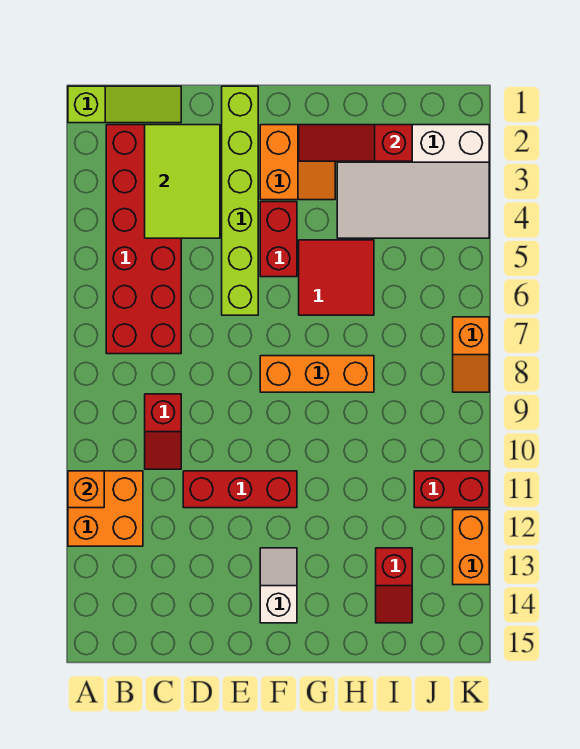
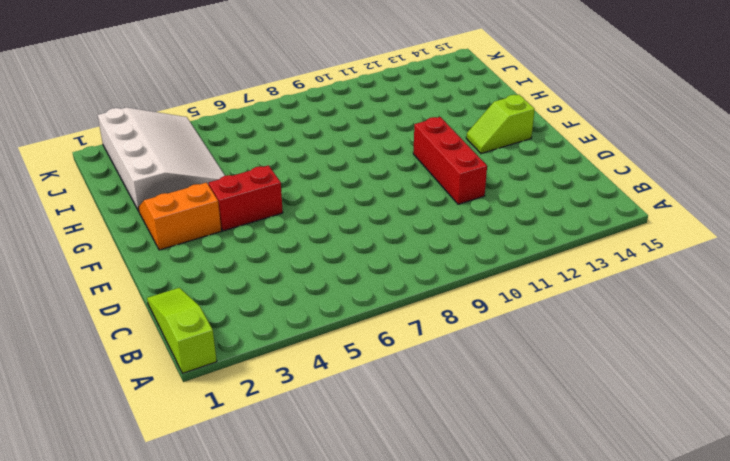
lime slope F13:F14 level 1 top 14 -> white slope F13:F14 level 1 top 14
none -> orange brick A11:B12 level 1
none -> red brick B2:C7 level 1
none -> red slope C9:C10 level 1 top 9

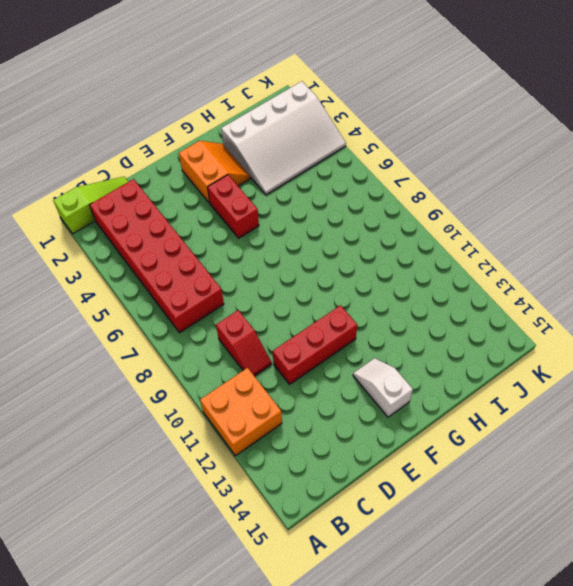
none -> lime brick E1:E6 level 1
none -> orange brick F8:H8 level 1
none -> red tile G5:H6 level 1

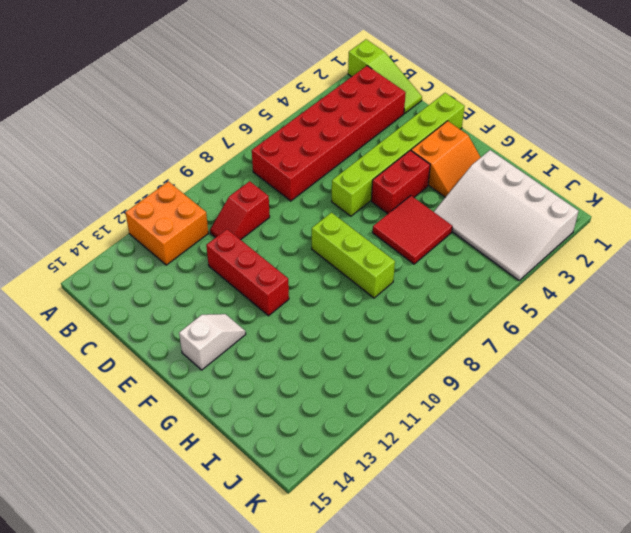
lime brick F8:H8 level 1 -> orange brick F8:H8 level 1
none -> red slope I13:I14 level 1 top 13
none -> red brick J11:K11 level 1
none -> orange slope K7:K8 level 1 top 7

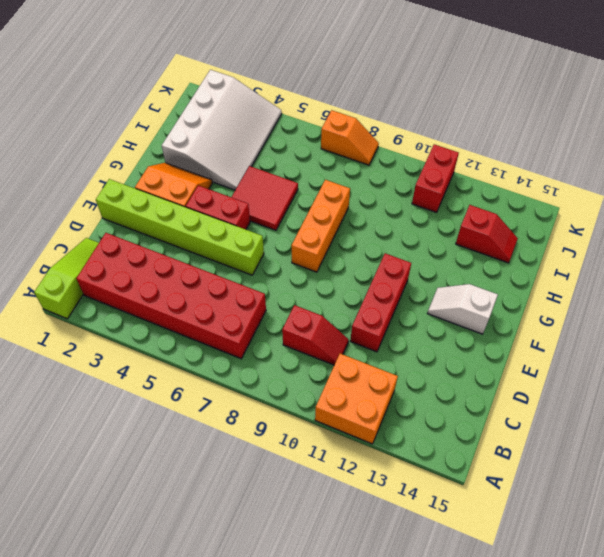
none -> orange brick K12:K13 level 1
none -> orange brick A11 level 2
none -> lime tile C2:D4 level 2

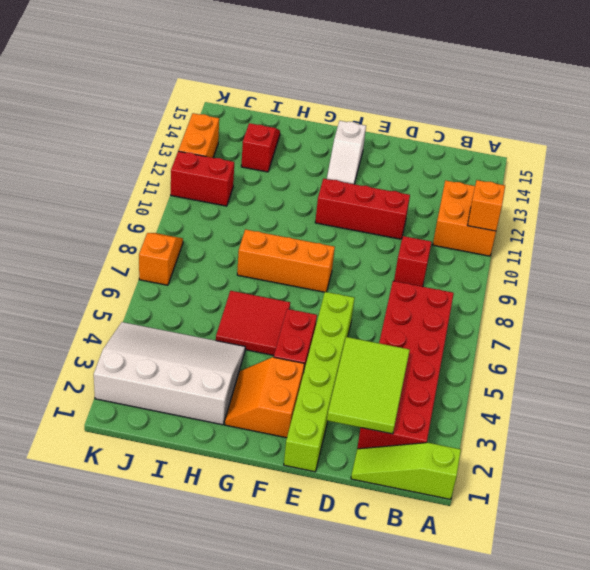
none -> red slope G2:I2 level 2 top I

